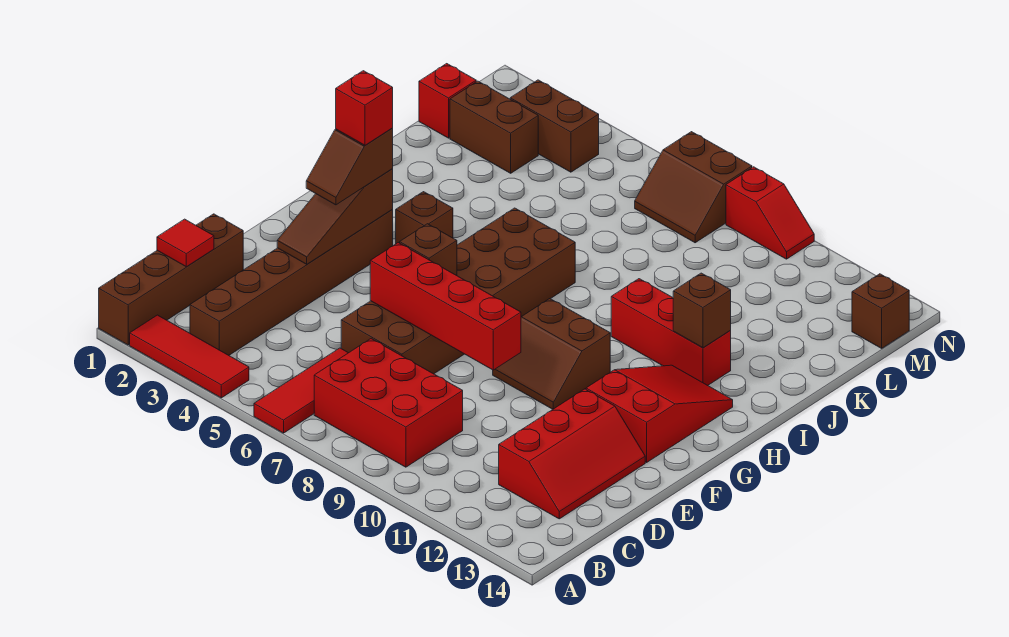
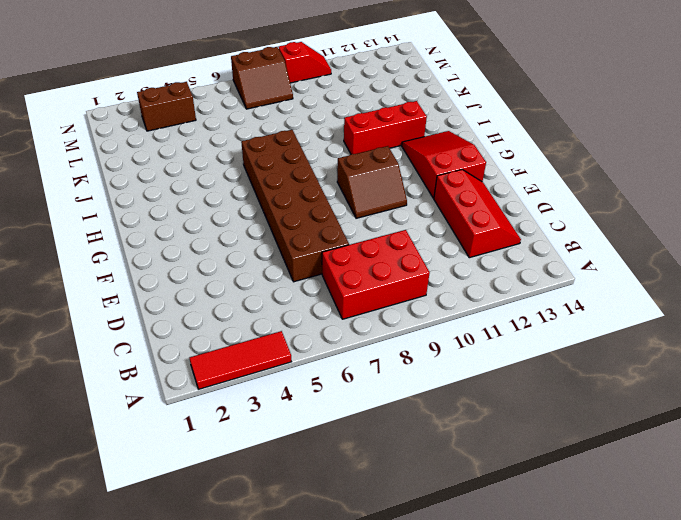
none -> brown brick A1:D1 level 1
none -> red tile A6:C6 level 1
none -> brown brick B3:G3 level 1

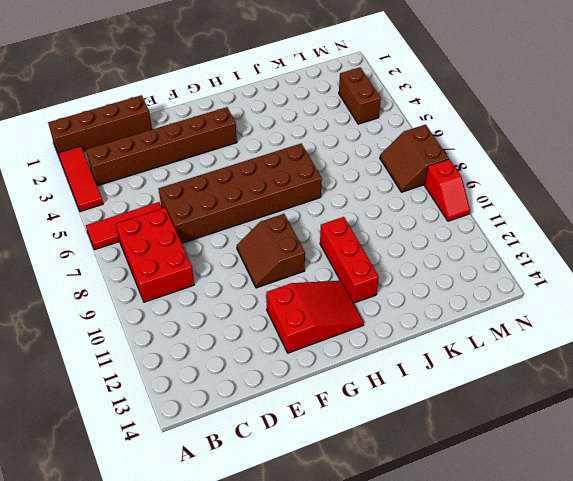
none -> red slope C12:E13 level 1 top 12
none -> brown brick H4 level 1
none -> red brick L1 level 1

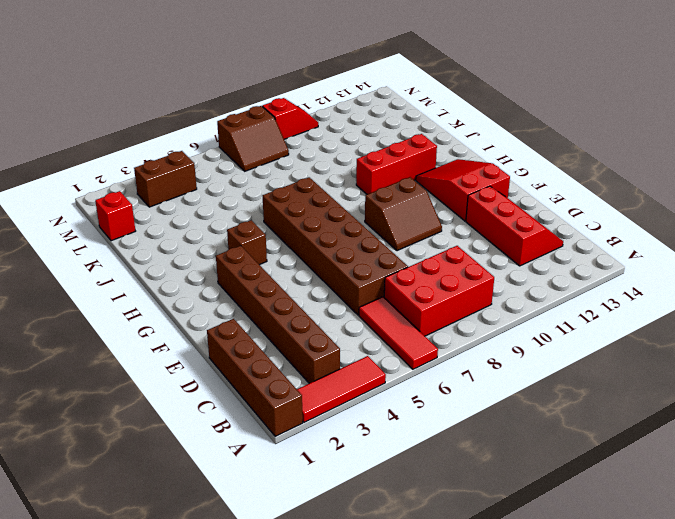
none -> brown brick L2:L3 level 1
none -> brown brick M14 level 1
none -> red tile C1 level 2

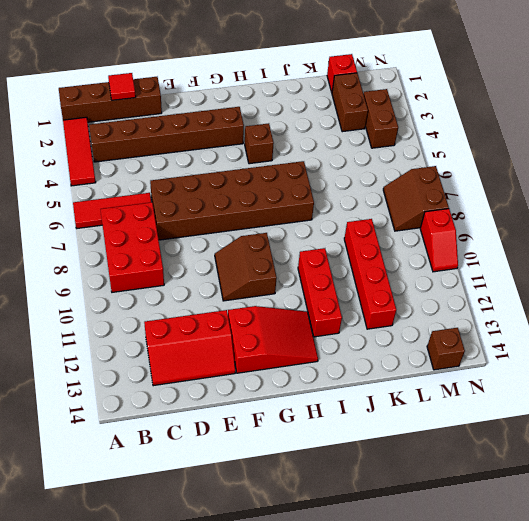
red brick K9:K12 level 1 -> red brick E6:E9 level 2
none -> brown slope E3:G3 level 2 top G
none -> brown brick F6 level 2
none -> brown brick I12 level 2

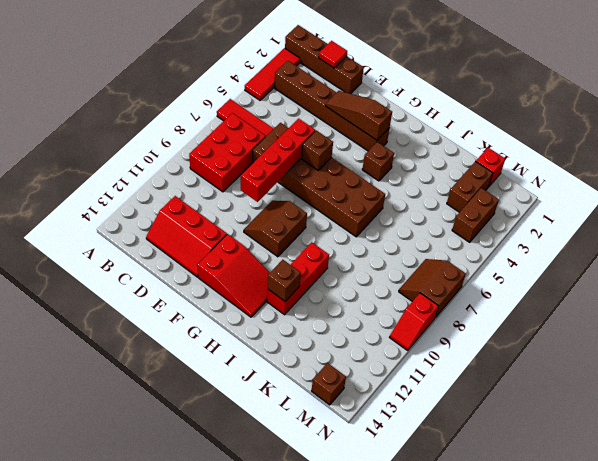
none -> brown slope F3:G3 level 3 top G
none -> red brick G3 level 4

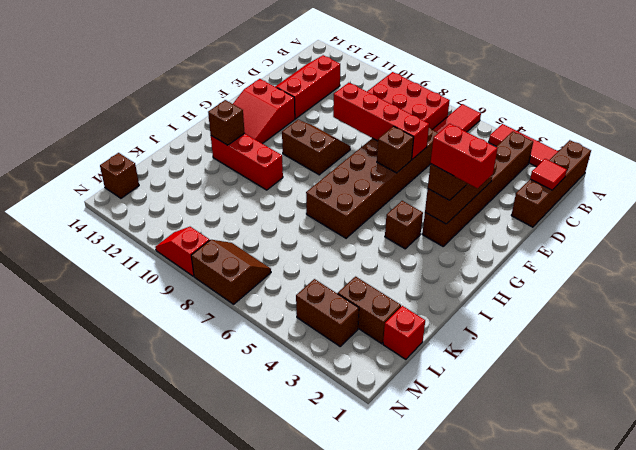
red brick G2:G3 level 4 -> red brick G3 level 4

